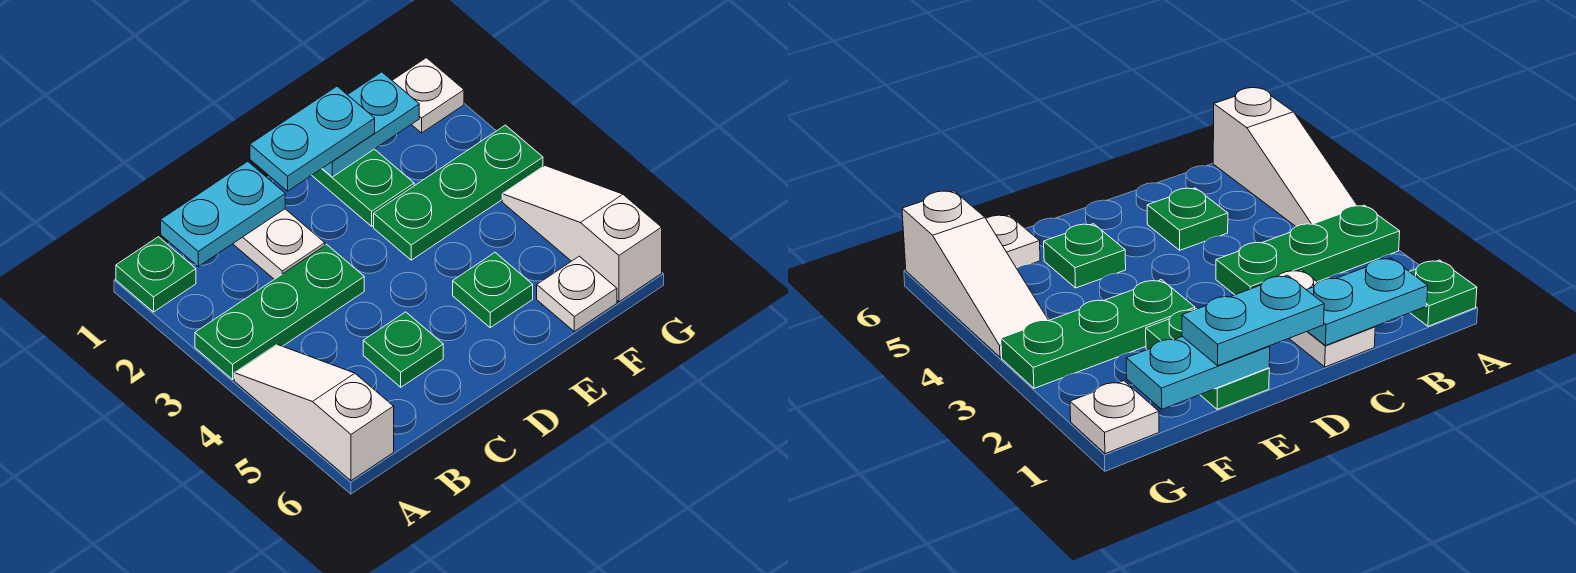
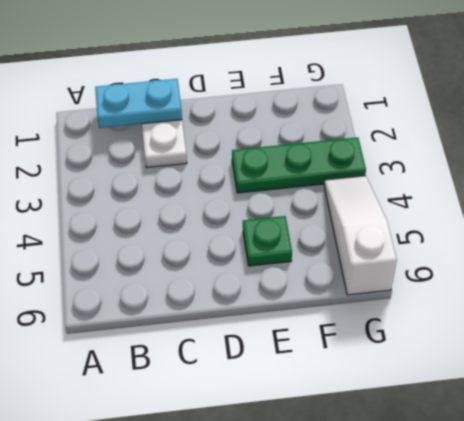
none -> green plate A1 level 1
none -> green plate A3:C3 level 1
none -> white slope A4:A6 level 1 top 6

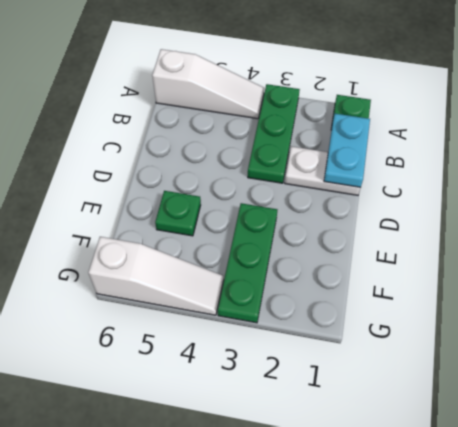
none -> green plate C5 level 1
none -> green plate E1:E2 level 1
none -> white plate F6 level 1

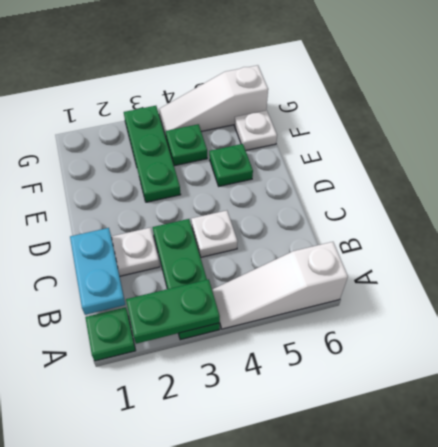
green plate A2:A3 level 2 -> green plate E1:E2 level 1
white plate C4 level 1 -> white plate G1 level 1
green plate F4 level 1 -> green plate C5 level 1
none -> cyan plate E1:F1 level 2
none -> cyan plate D1:E1 level 3

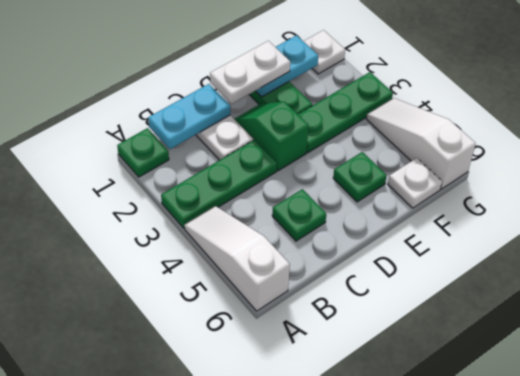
white plate D1:E1 level 3 -> cyan plate D1:E1 level 3
green slope D2:D3 level 1 top 3 -> none

